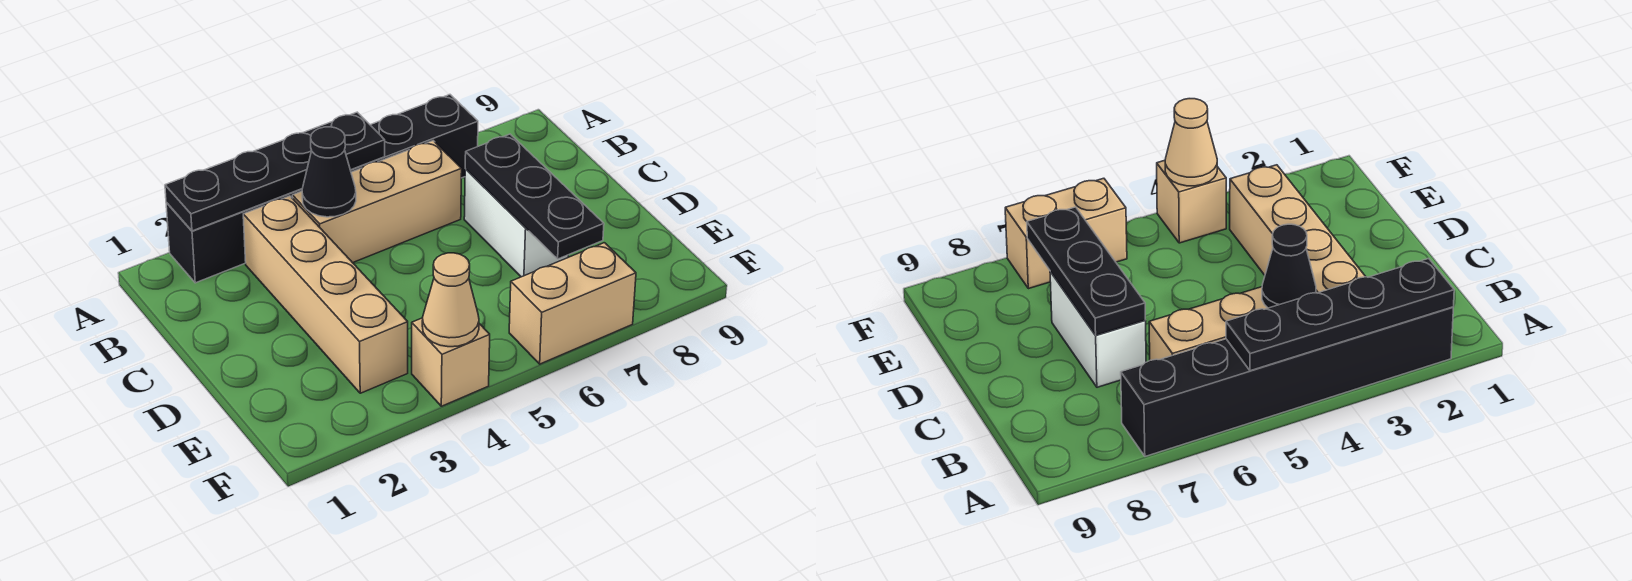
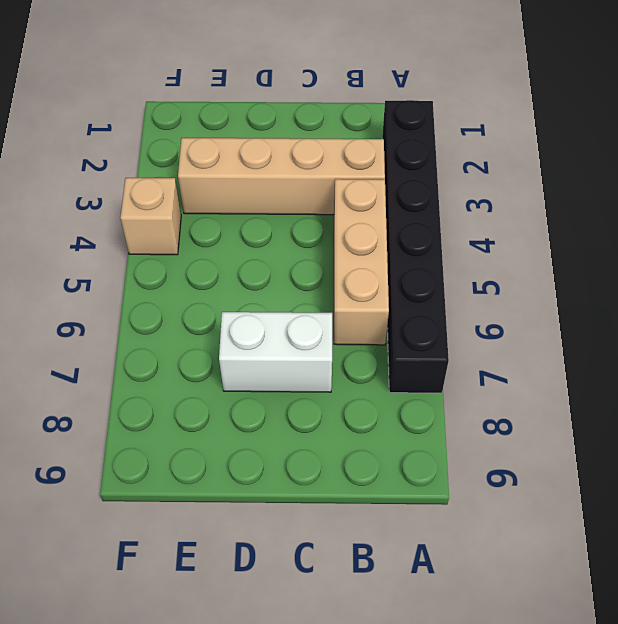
none -> tan brick F6:F7 level 1
none -> black plate A2:A5 level 2

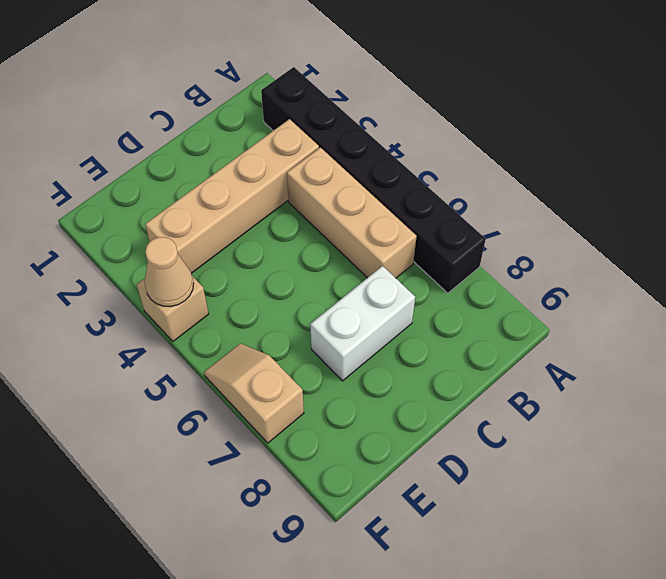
tan slope F6:F7 level 1 top 7 -> tan brick F6:F7 level 1
none -> black plate A2:A5 level 2
none -> black cone B4 level 2

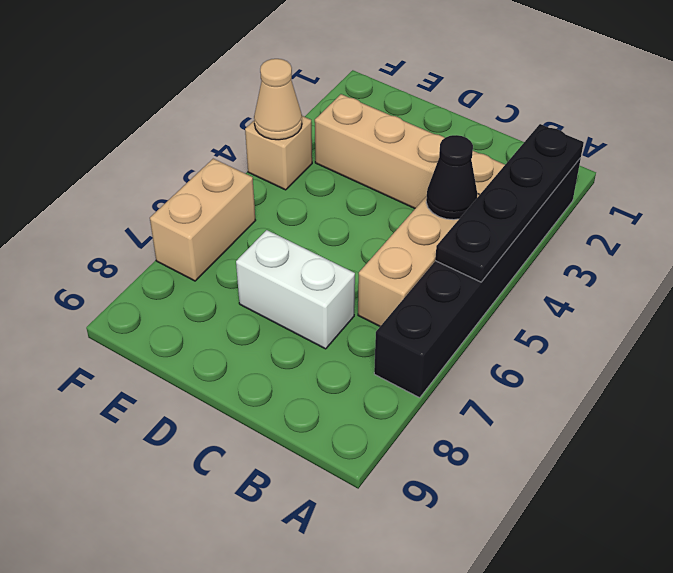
none -> black plate C7:E7 level 2

